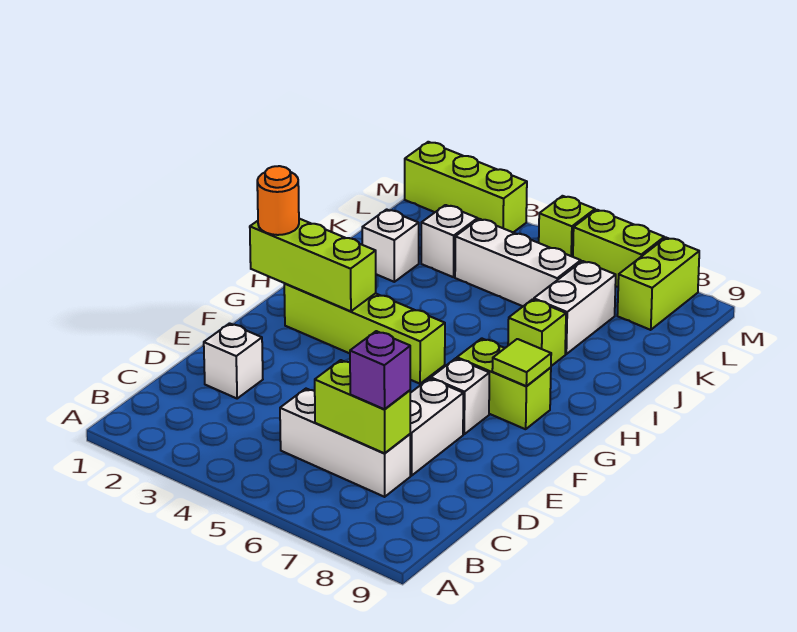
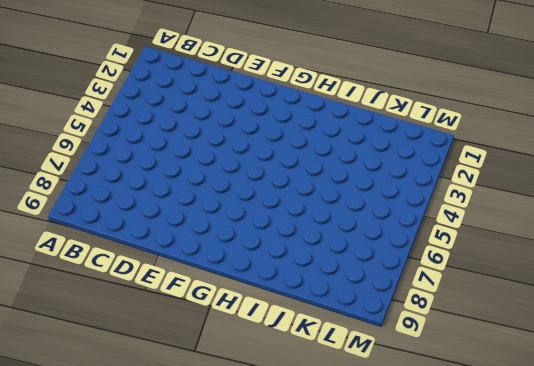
none -> white brick C5:C7 level 1
none -> white brick D2 level 1
none -> white brick D7:E7 level 1

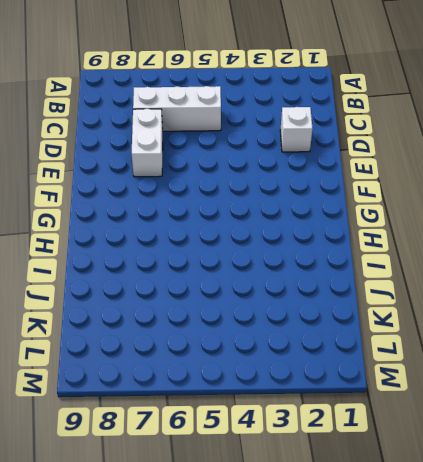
none -> white brick F7 level 1
none -> lime brick G2:G5 level 1
none -> lime brick G7:G8 level 1

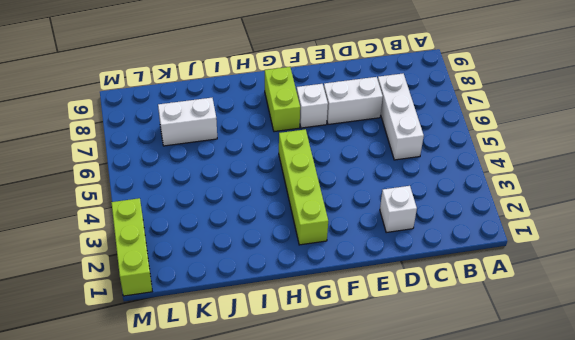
none -> lime brick I7 level 1
none -> white brick J2 level 1
none -> white brick K3 level 1

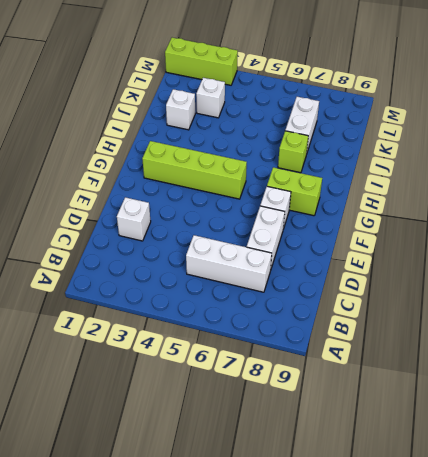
none -> white brick K4:K6 level 1
none -> lime brick L8:M8 level 1
none -> lime brick M5 level 1

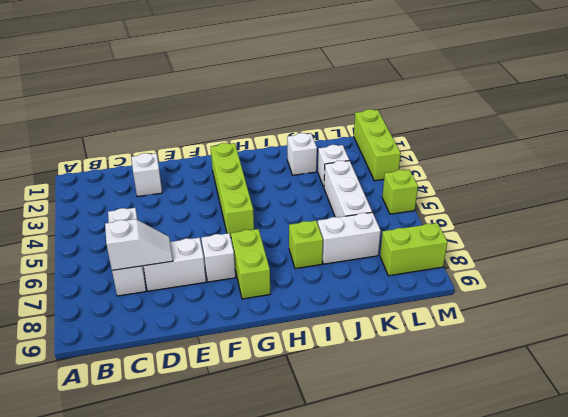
white slope C7:D7 level 2 top C -> lime brick C6:C7 level 2
none -> lime brick M6:M7 level 1
none -> lime brick G1:G3 level 2
none -> lime tile G8 level 2

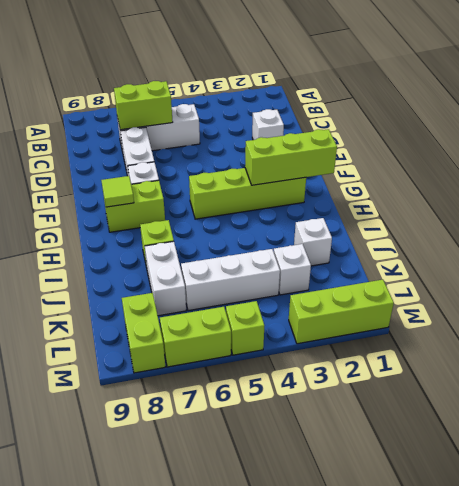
none -> purple brick C7 level 3
none -> orange round brick G1 level 3

